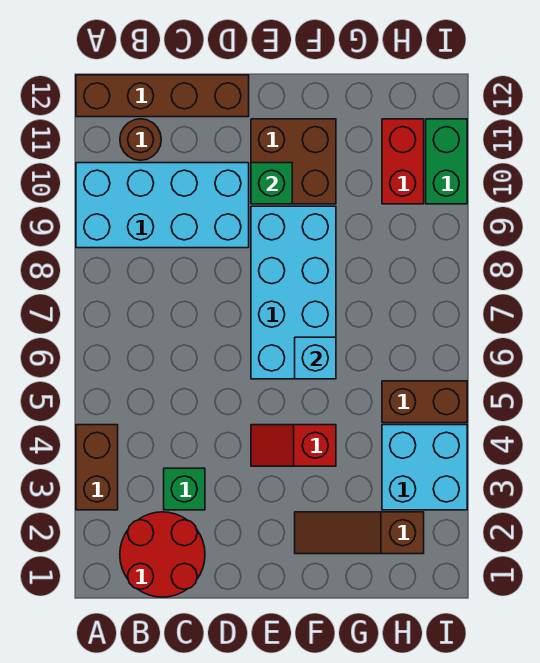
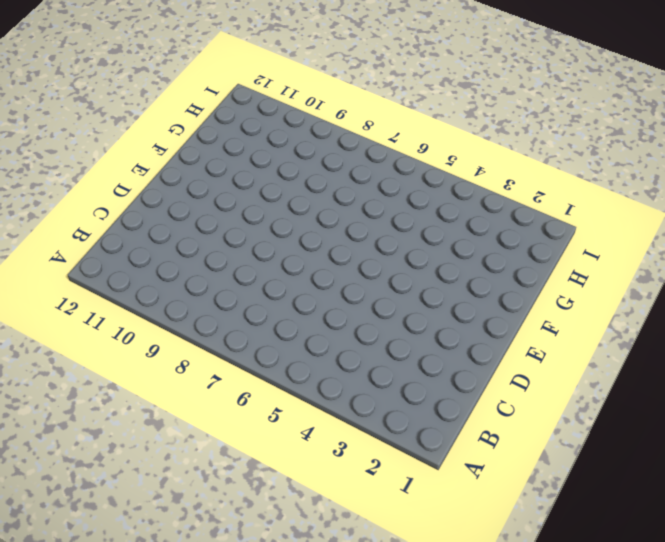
none -> brown brick A3:A4 level 1
none -> cyan brick A9:D10 level 1
none -> brown brick A12:D12 level 1

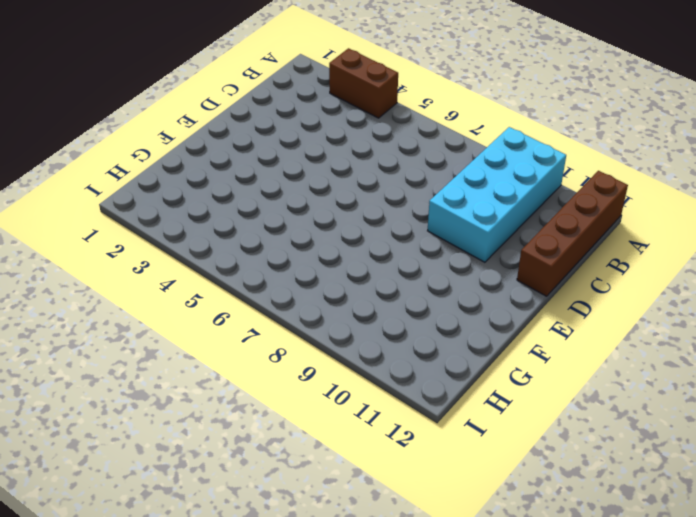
none -> red round brick B1:C2 level 1
none -> brown round brick B11 level 1
none -> green brick C3 level 1

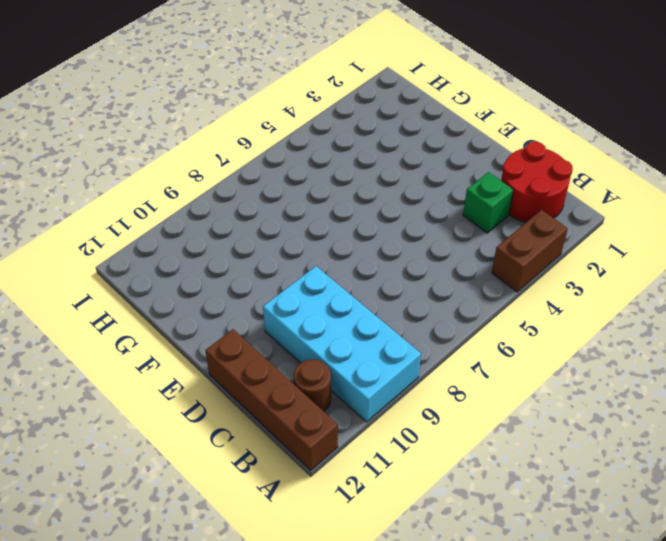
none -> red slope E4:F4 level 1 top F
none -> cyan brick E6:F9 level 1
none -> brown brick E10:F11 level 1

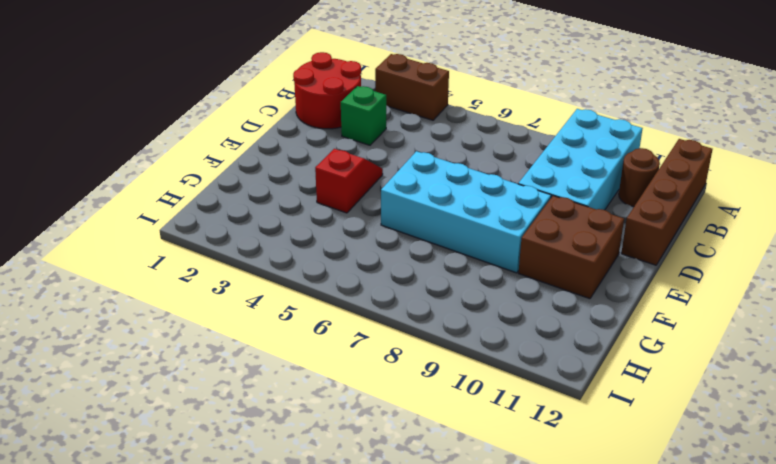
none -> brown slope F2:H2 level 1 top H
none -> cyan brick H3:I4 level 1
none -> brown brick H5:I5 level 1

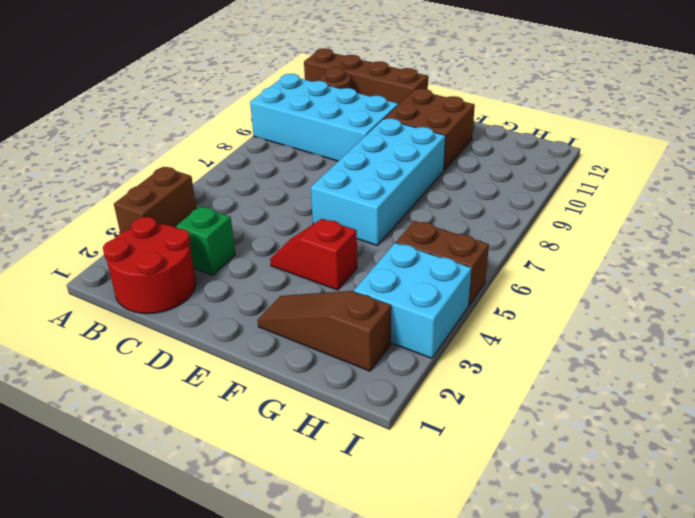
none -> red brick H10:H11 level 1
none -> green brick I10:I11 level 1
none -> green brick E10 level 2

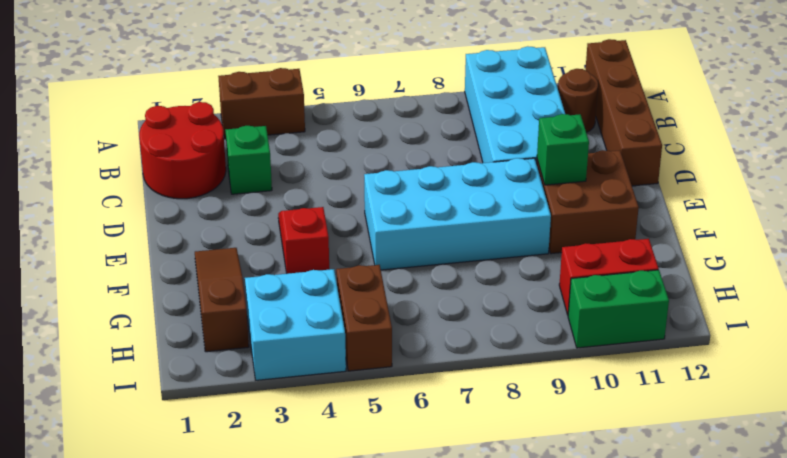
none -> cyan brick F6 level 2

